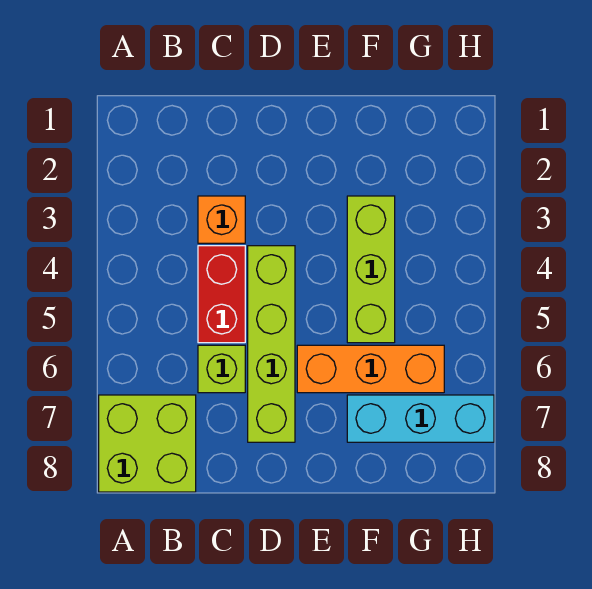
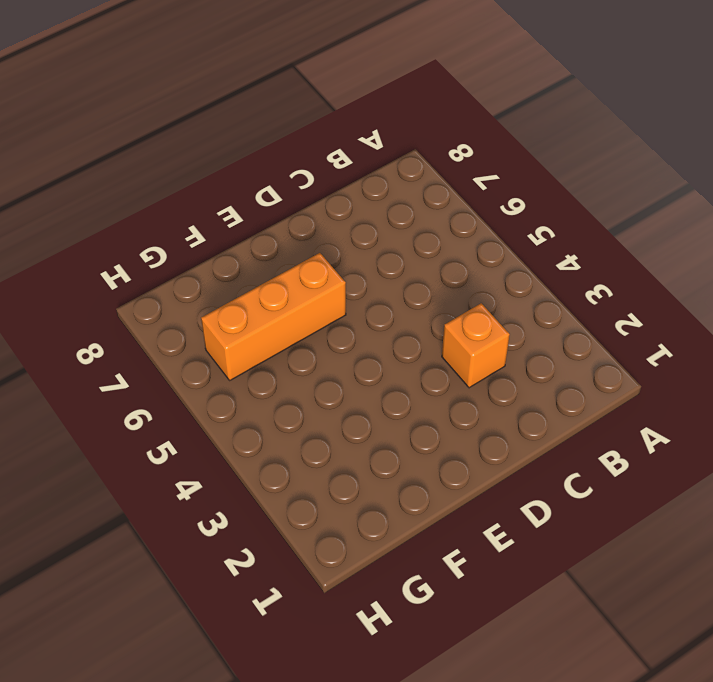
none -> lime brick A7:B8 level 1
none -> red brick C4:C5 level 1

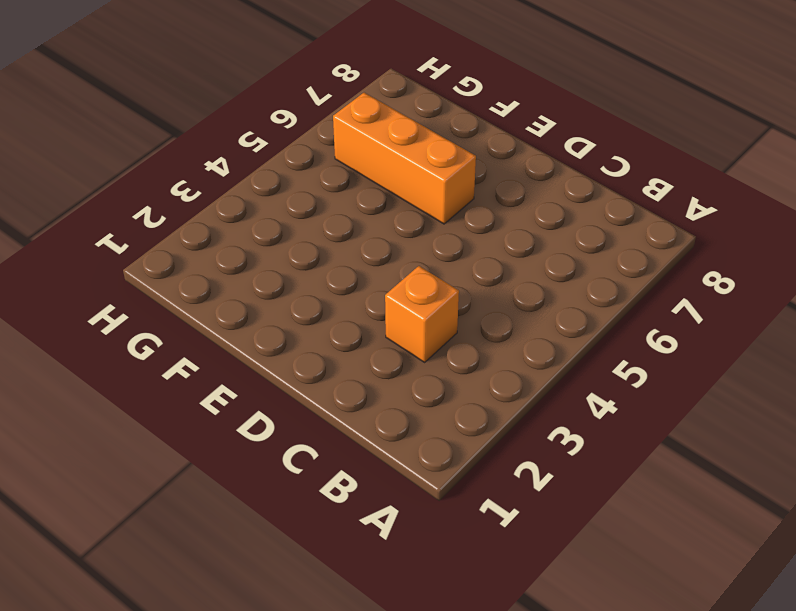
none -> lime brick A7:B8 level 1
none -> red brick C4:C5 level 1

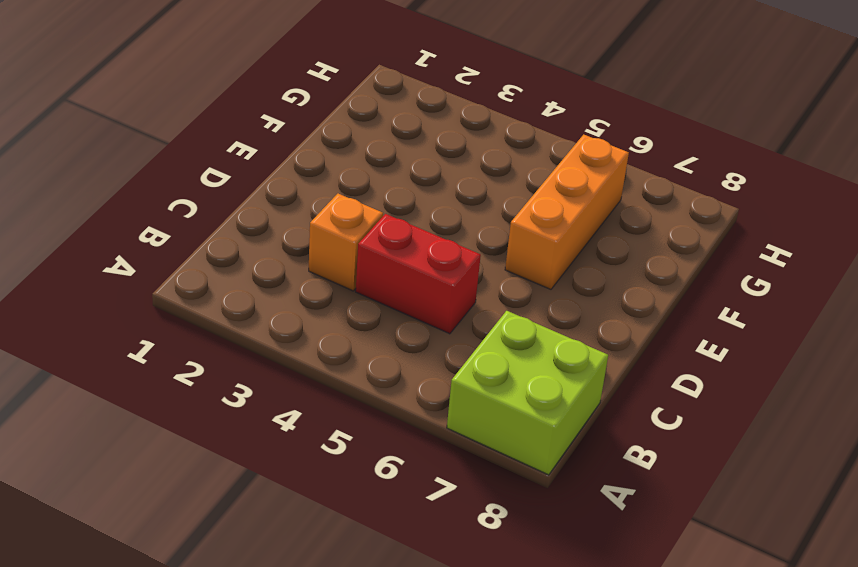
none -> lime brick C6 level 1
none -> lime brick D4:D7 level 1

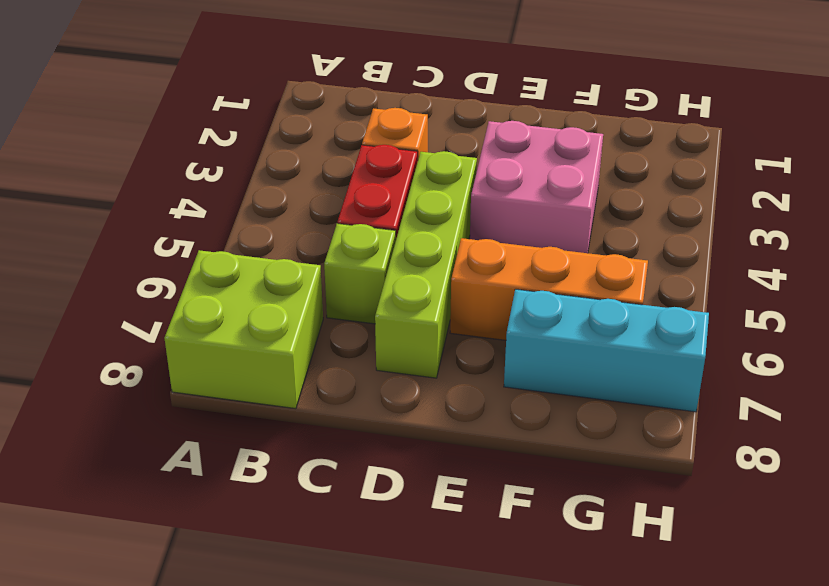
pink brick E3:F4 level 1 -> lime brick F3:F5 level 1

